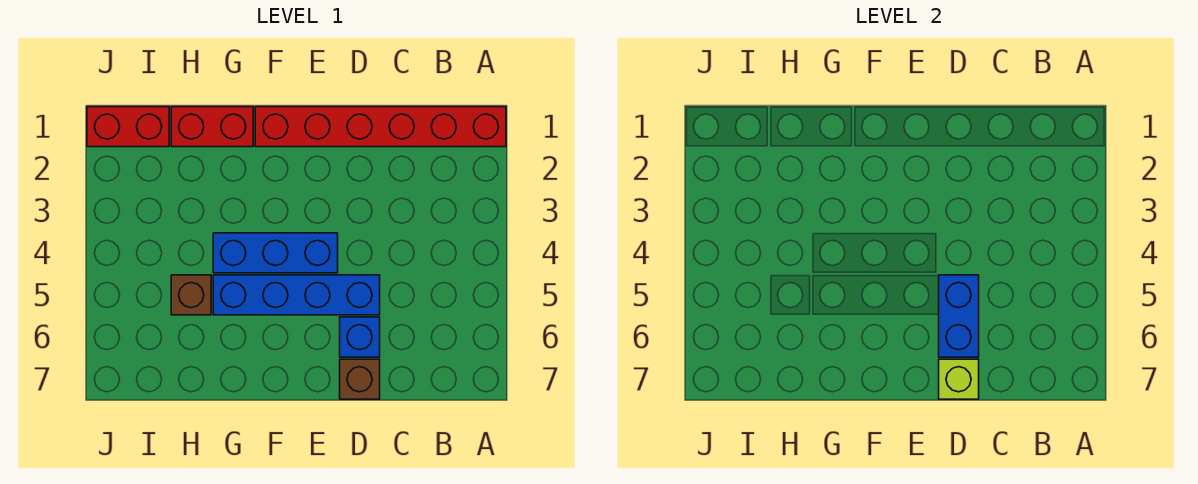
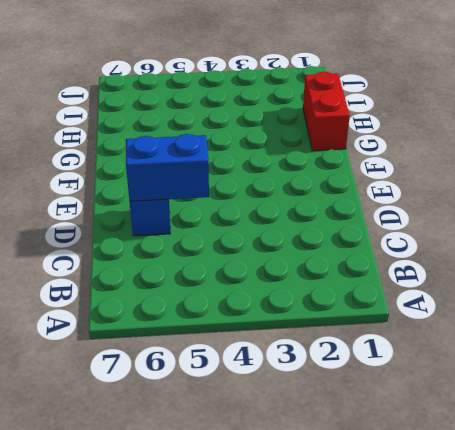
none -> red brick A1:F1 level 1
none -> blue brick D5:G5 level 1

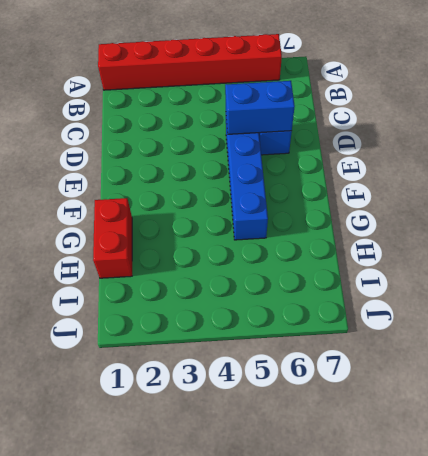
red brick A1:A6 level 1 -> red brick A1:F1 level 1
none -> brown brick D7 level 1
none -> blue brick E4:G4 level 1

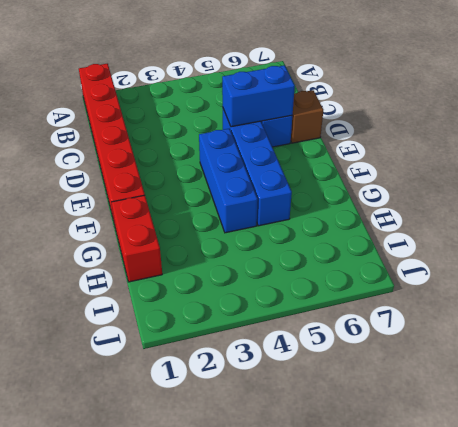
none -> brown brick H5 level 1
none -> red brick I1:J1 level 1

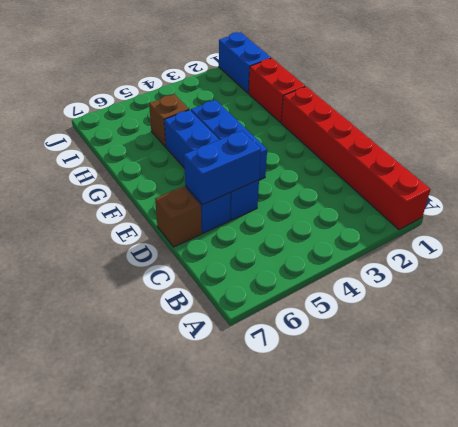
blue brick I1:J1 level 1 -> red brick I1:J1 level 1
none -> lime brick D7 level 2

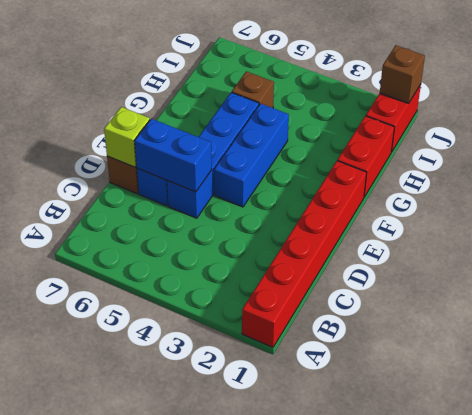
brown brick J1 level 2 -> none

